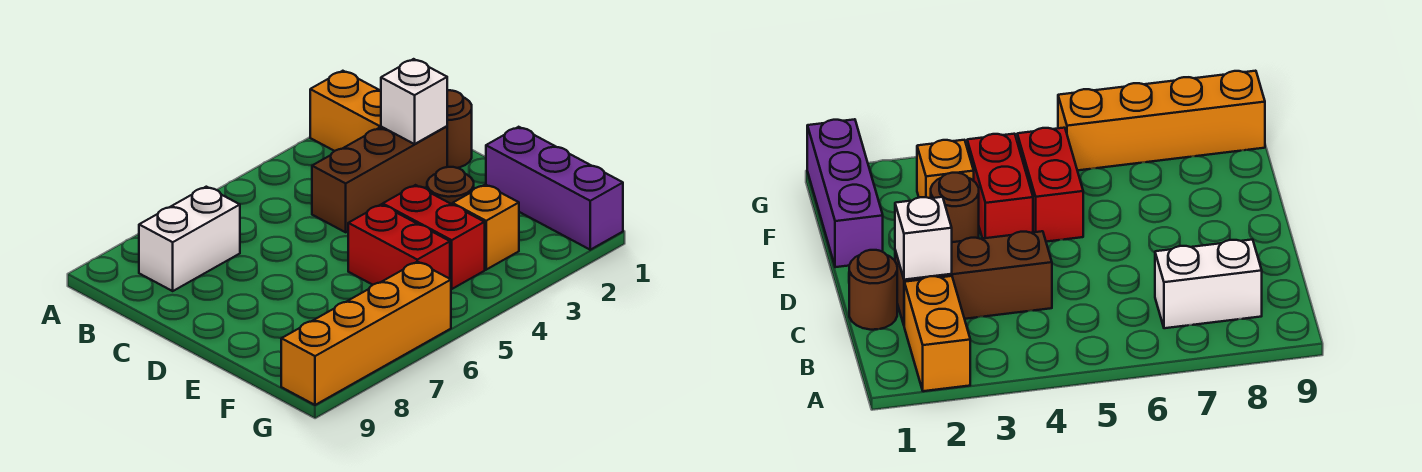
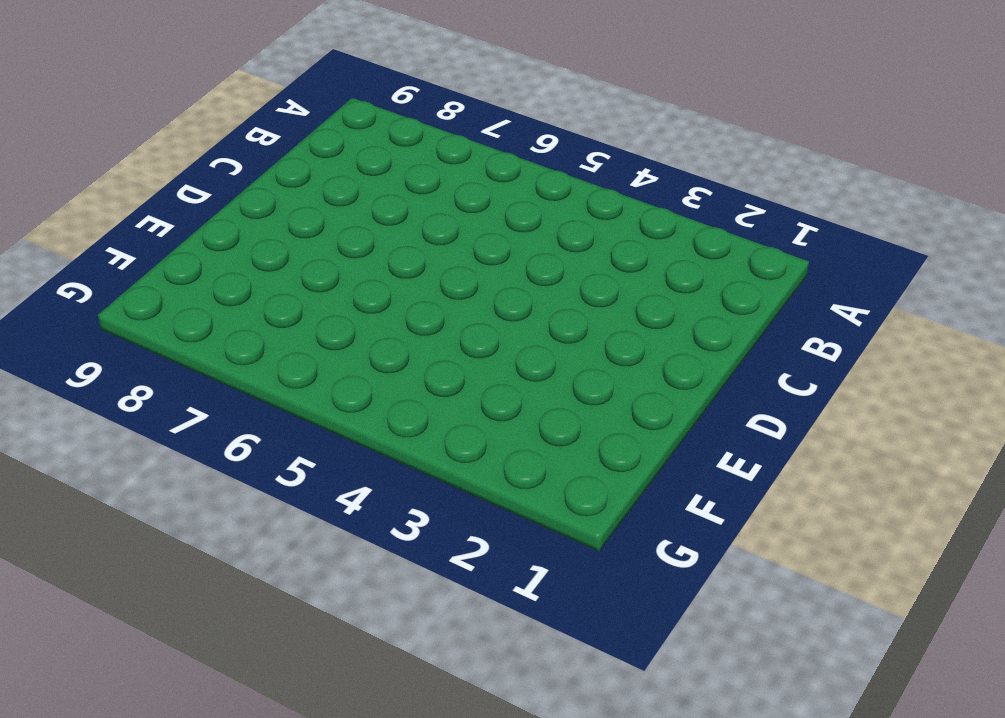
none -> orange brick A2:B2 level 1
none -> white brick B7:B8 level 1

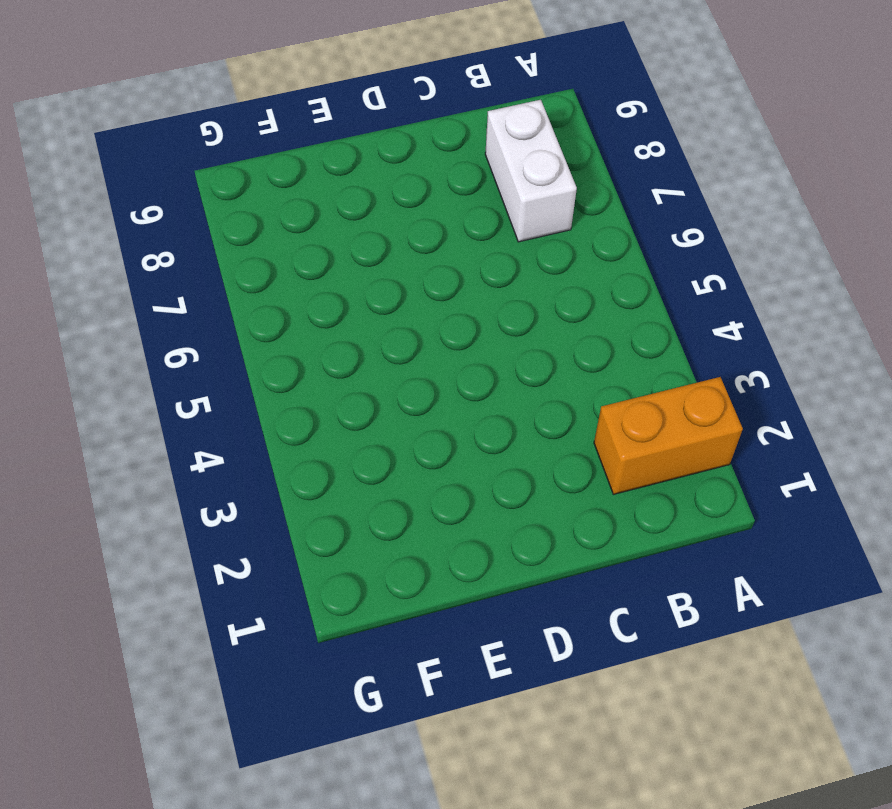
none -> brown round brick C1 level 1
none -> brown brick C2:C4 level 1

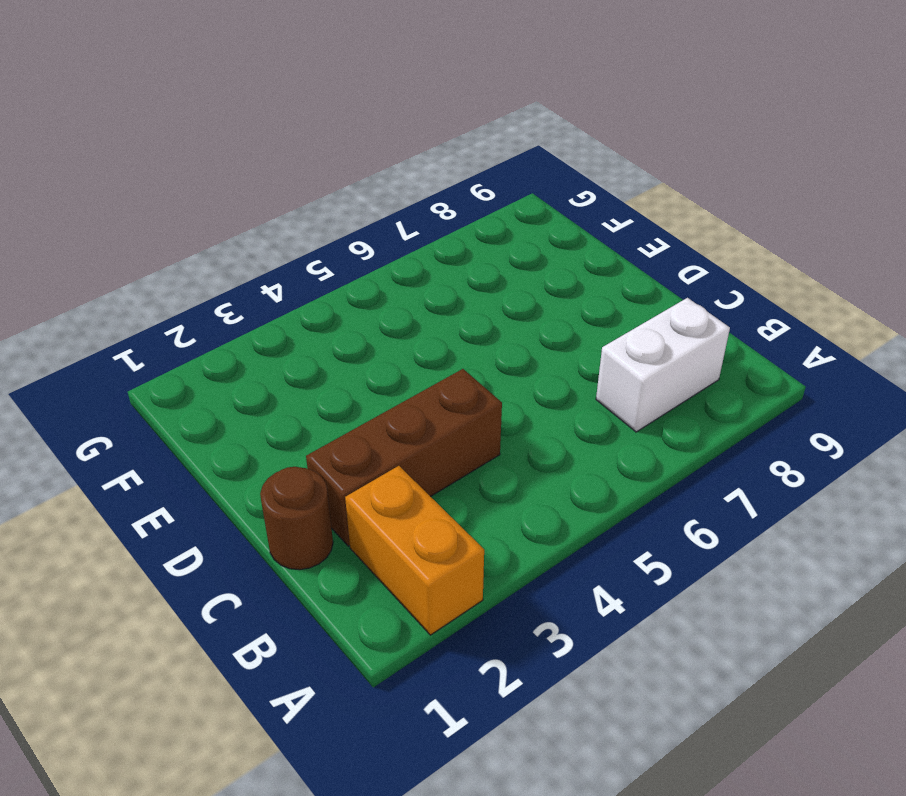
none -> purple brick E1:G1 level 1
none -> brown round brick E3 level 1

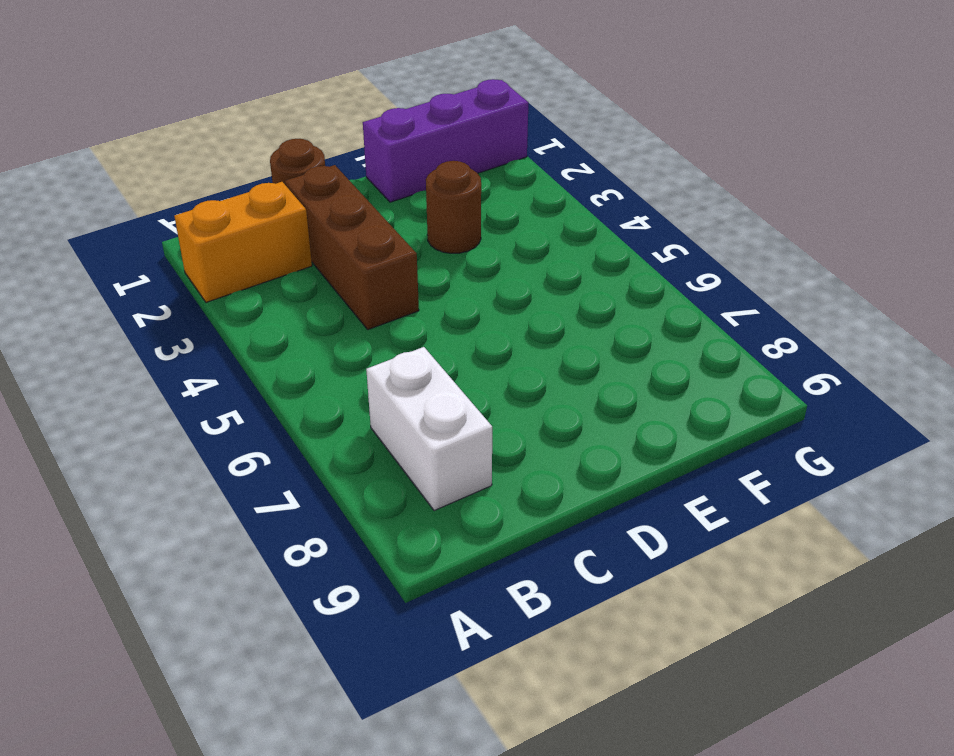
none -> red brick E4:F4 level 1
none -> red brick E5:F5 level 1

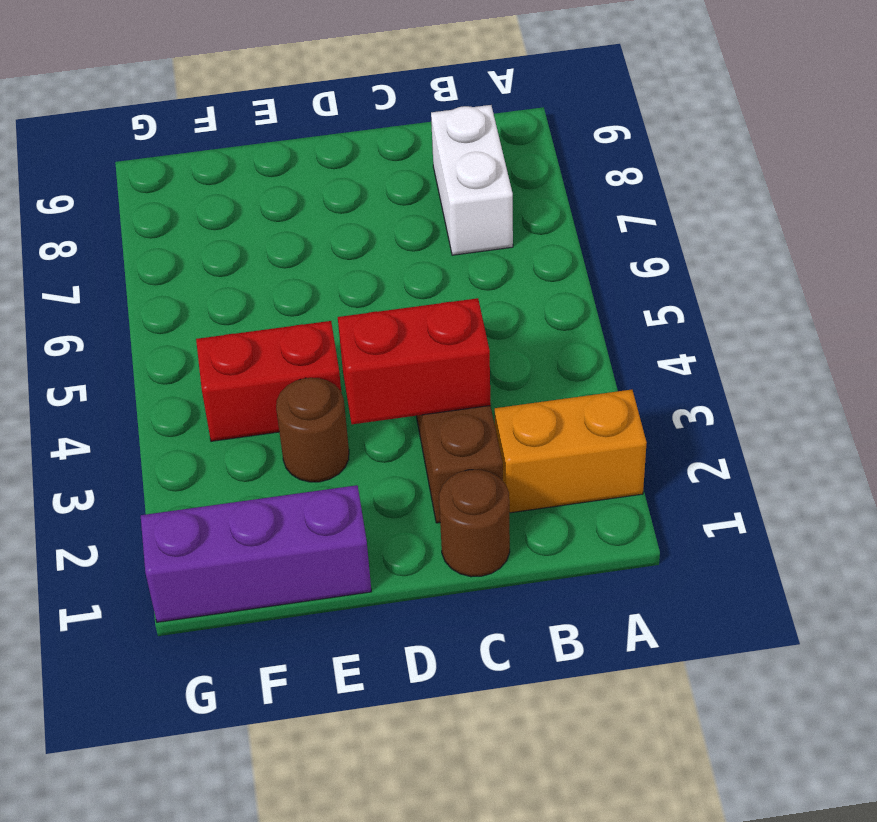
red brick C3:D3 level 2 -> red brick E5:F5 level 1
none -> orange brick F3 level 1
none -> orange brick G6:G9 level 1

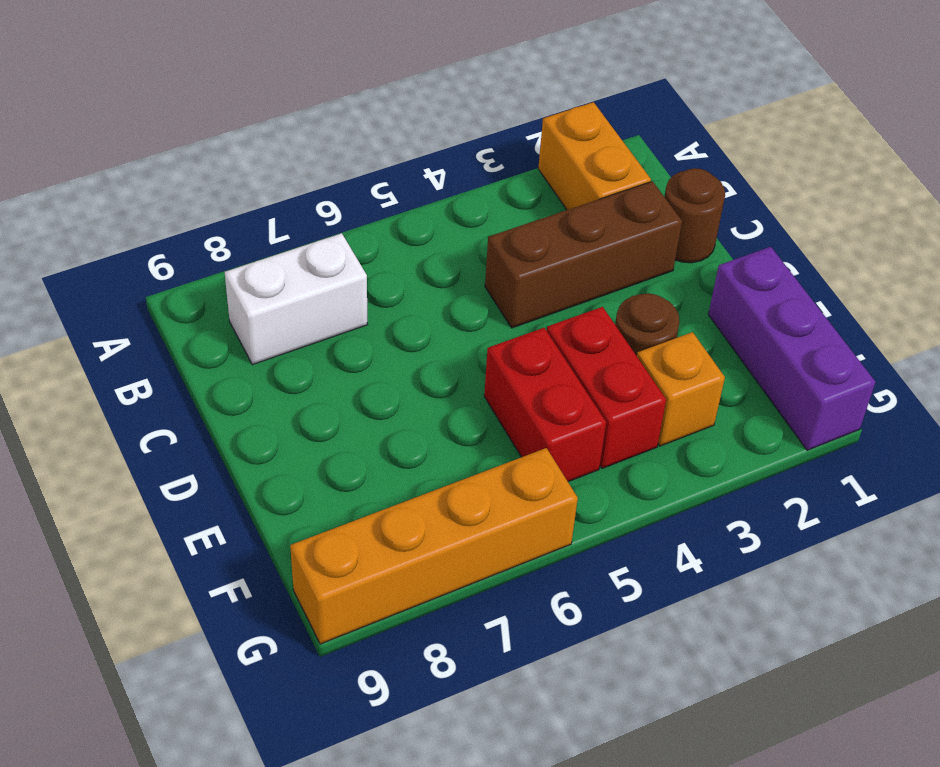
none -> white brick C2 level 2

